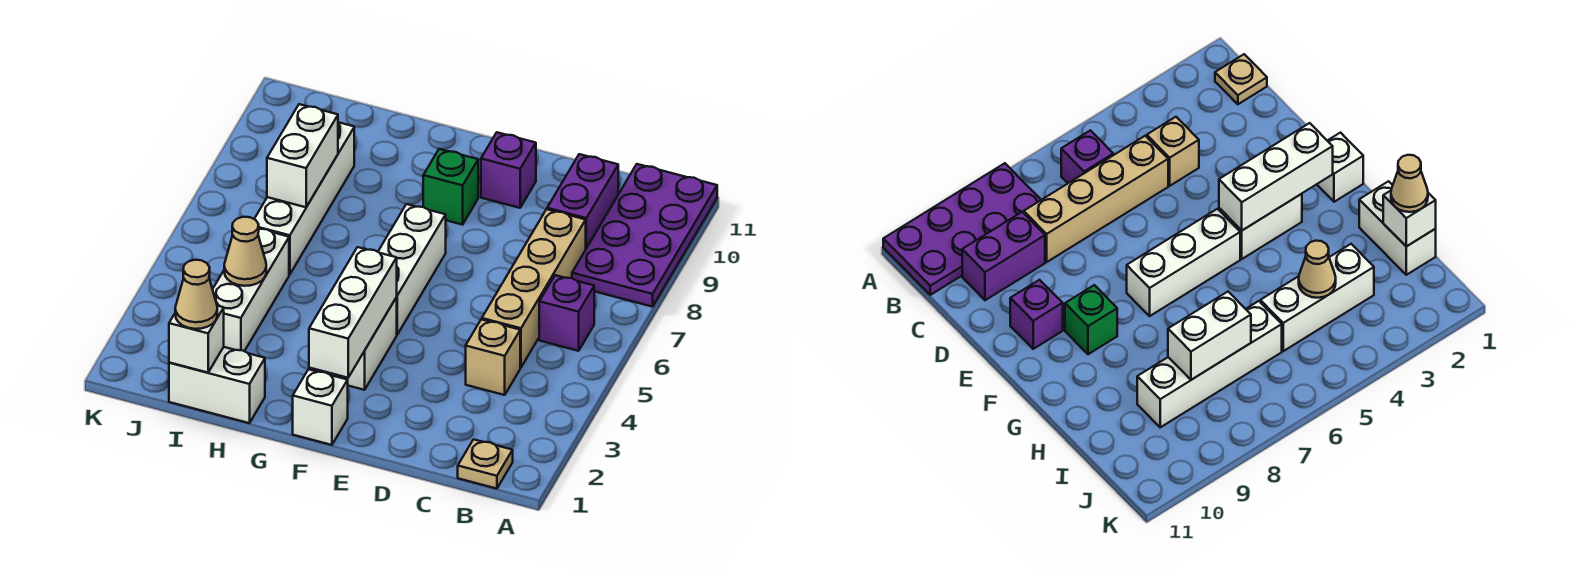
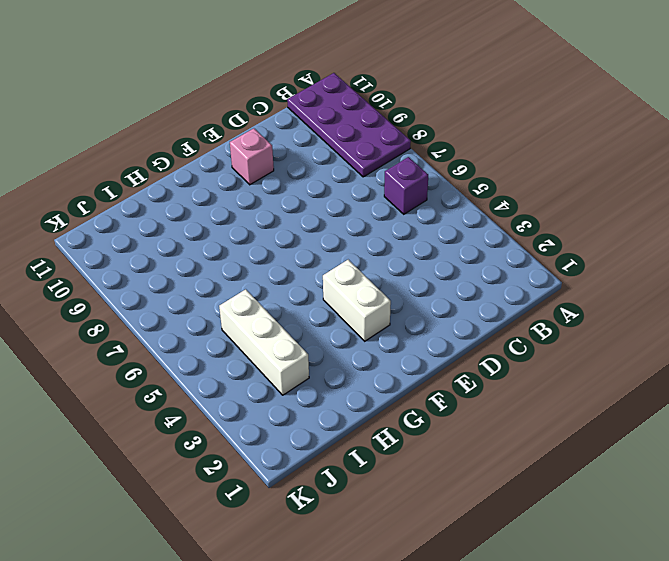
pink brick E10 level 1 -> purple brick E10 level 1
none -> tan plate B1 level 1
none -> tan brick C4 level 1
none -> tan brick C5:C8 level 1

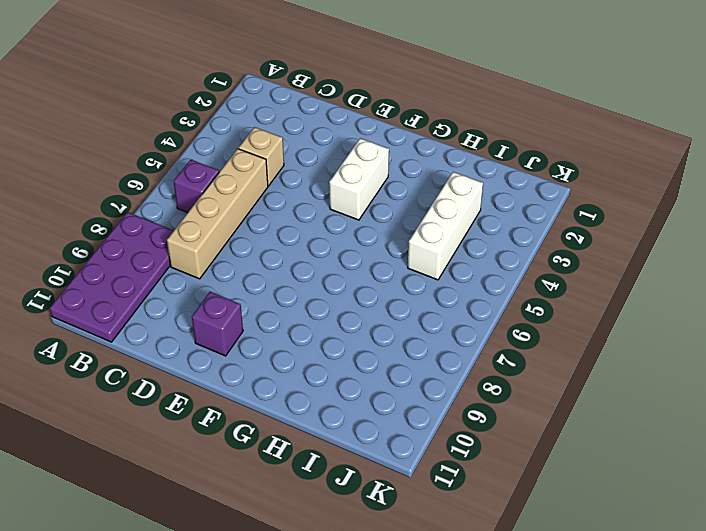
none -> tan plate B1 level 1
none -> purple brick C9:C10 level 1
none -> white brick F1 level 1

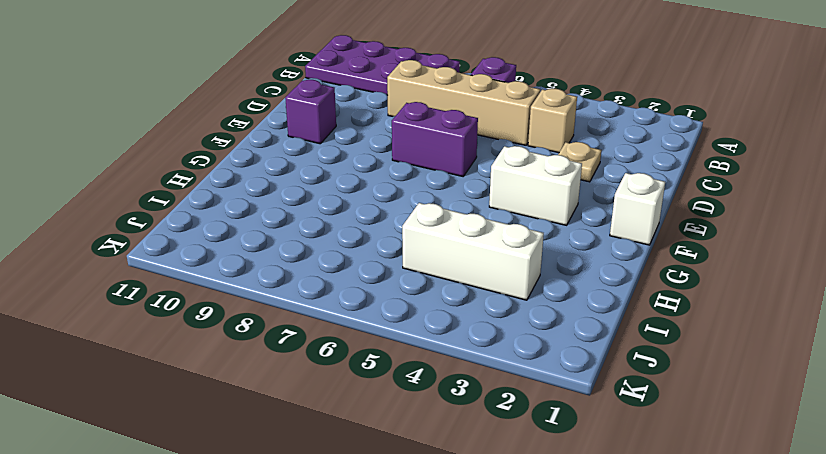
tan plate D3 level 1 -> tan plate B1 level 1
purple brick E6:E7 level 1 -> purple brick C9:C10 level 1
none -> white brick F5:F7 level 1
none -> green brick F9 level 1
none -> white brick H1:I1 level 1

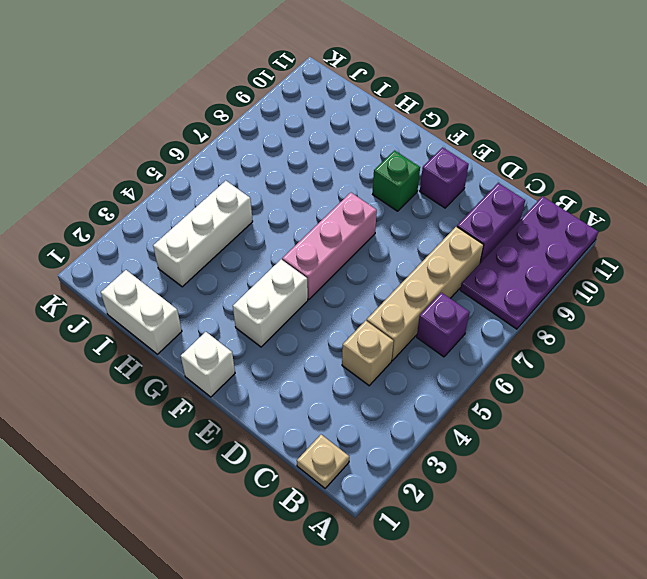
pink brick F5:F7 level 1 -> white brick F5:F7 level 1
none -> white brick I6:I9 level 1
none -> white brick F2:F4 level 2
none -> white brick I1 level 2

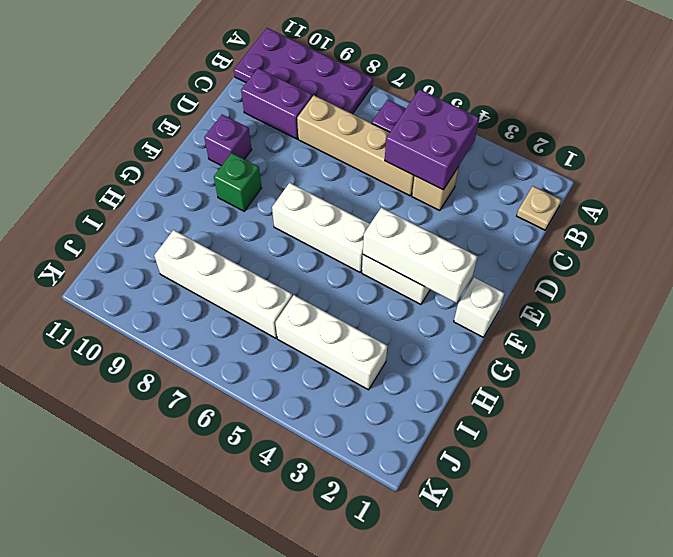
purple brick B4:C5 level 2 -> none
none -> white brick H1:I1 level 1
none -> white brick I1 level 2
none -> tan cone I4 level 2

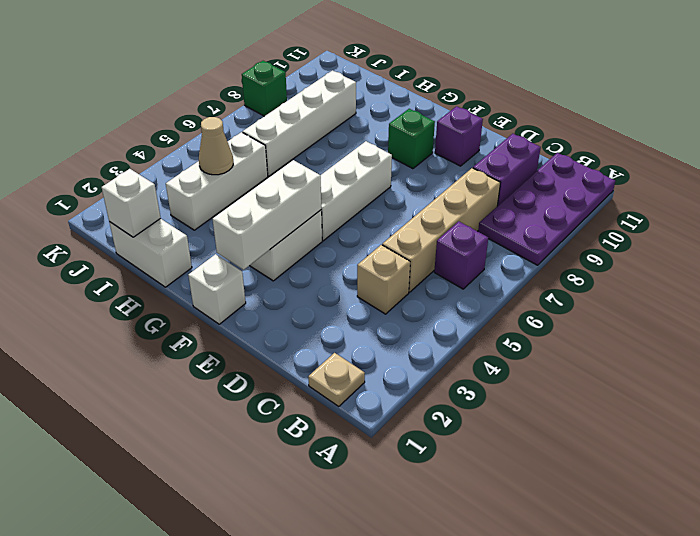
green brick K8 level 1 -> none
none -> white brick I7:I8 level 2
none -> tan cone I1 level 3

